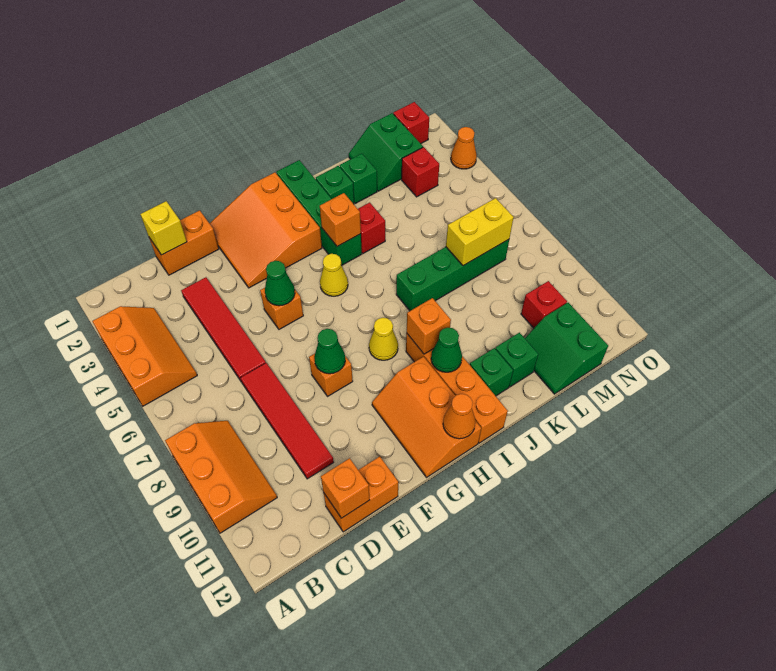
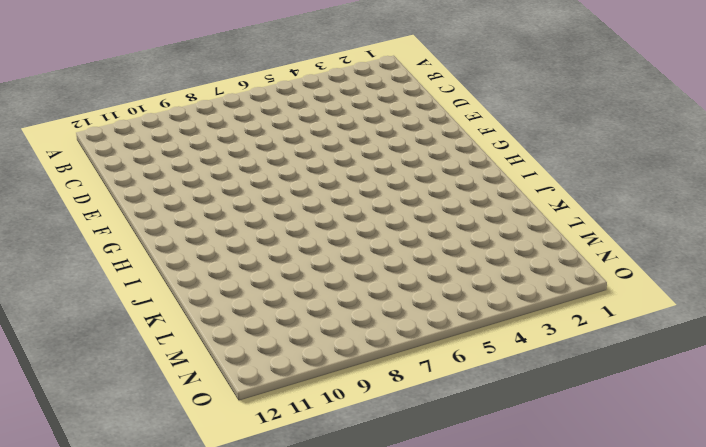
none -> orange slope A3:B5 level 1 top A
none -> orange slope A8:B10 level 1 top A
none -> orange brick D1:E1 level 1
none -> red tile D3:D6 level 1

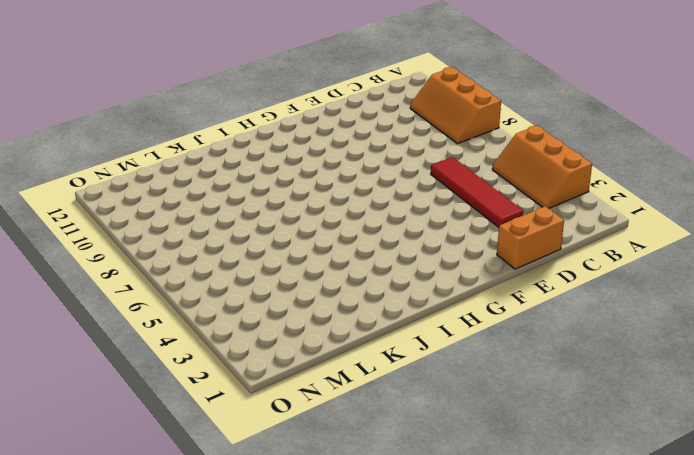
none -> red tile D7:D10 level 1
none -> orange brick D12:E12 level 1
none -> orange slope F1:H3 level 1 top H
none -> orange brick F5 level 1

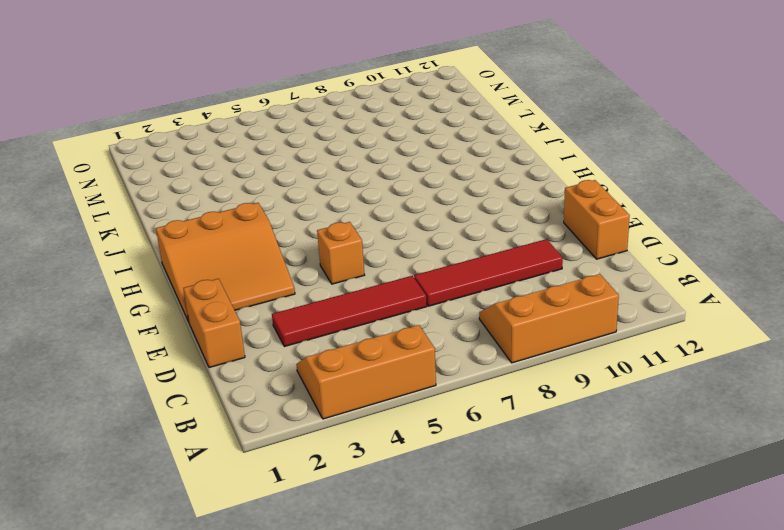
none -> orange brick F8 level 1
none -> orange slope G10:H12 level 1 top H
none -> yellow cone H5 level 1
none -> yellow cone H8 level 1

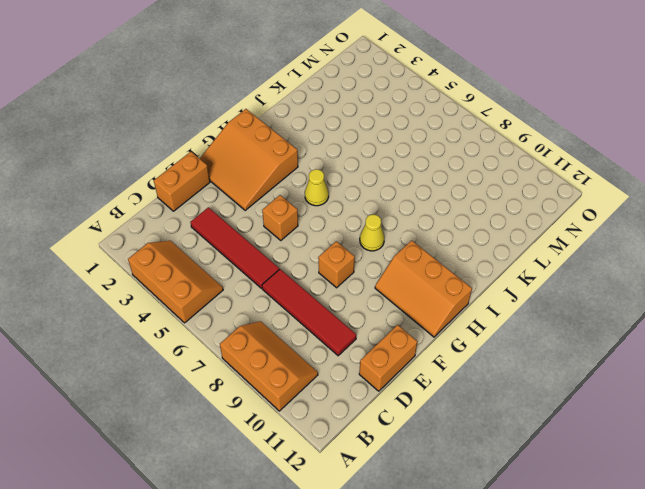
none -> green brick I1:I4 level 1
none -> orange brick I9:I12 level 1
none -> green brick J2 level 1
none -> red brick J4 level 1

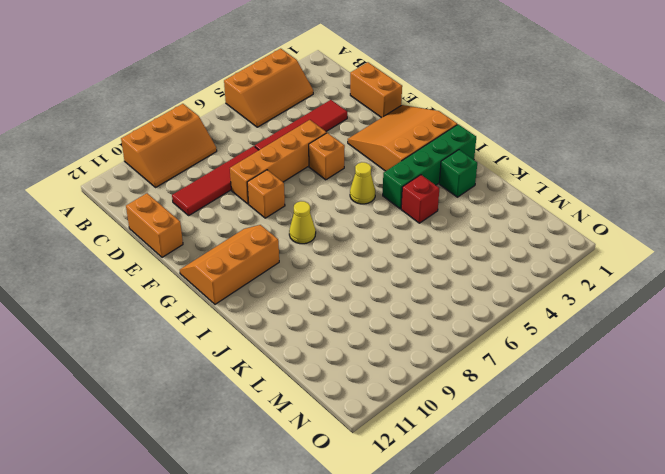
orange brick E5:E8 level 1 -> orange brick I9:I12 level 1
none -> green brick J7:M7 level 1
none -> green brick J11 level 1
none -> green brick K2 level 1
none -> green brick K11 level 1

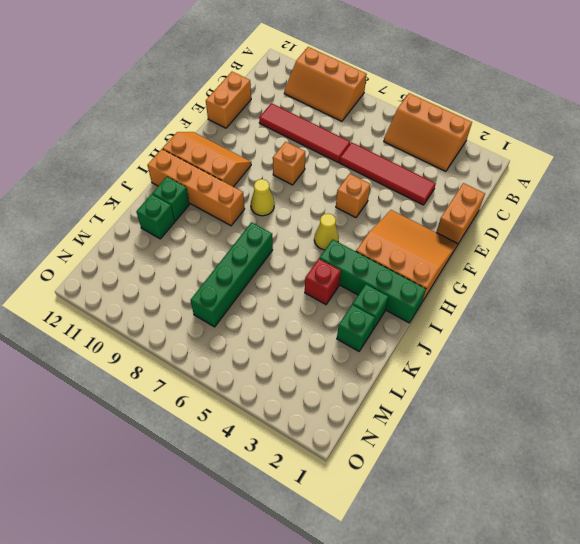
none -> green slope L1:M2 level 1 top M
none -> green slope L11:M12 level 1 top M
none -> red brick M3 level 1
none -> red brick M10 level 1

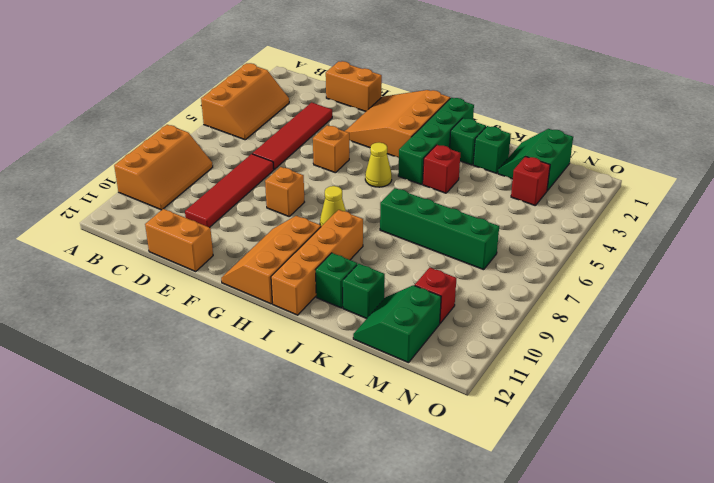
none -> red brick N1 level 1
none -> orange cone O3 level 1
none -> yellow brick D1 level 2
none -> orange brick D12 level 2

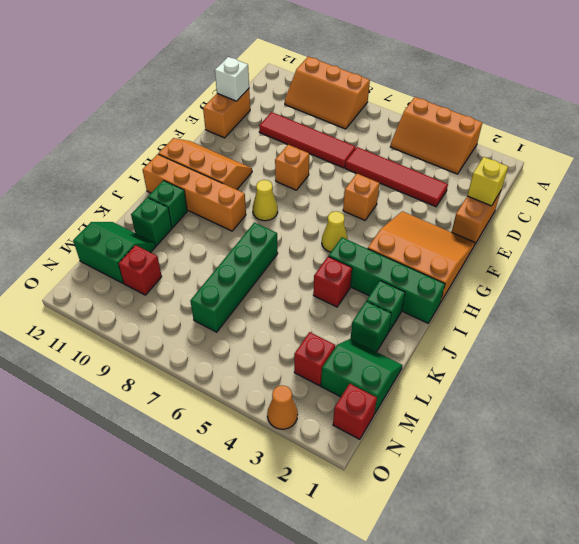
white brick D12 level 2 -> orange brick D12 level 2
none -> green cone F5 level 2
none -> green cone F8 level 2
none -> orange cone H12 level 2
none -> orange brick I4 level 2

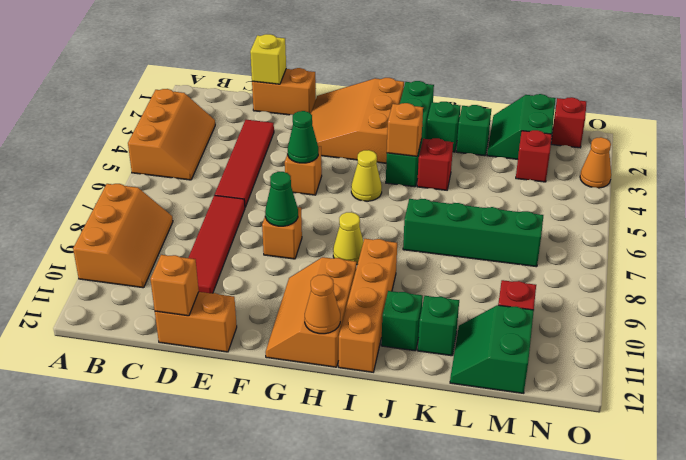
none -> orange brick I9 level 2
none -> green cone I10 level 2
none -> yellow brick L7:M7 level 2

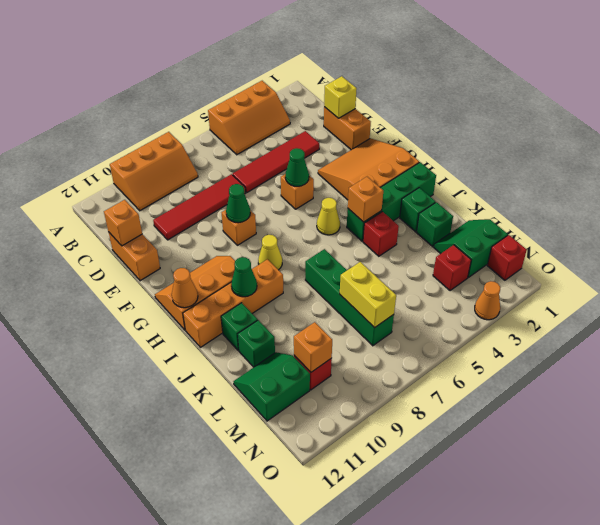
orange brick M10 level 2 -> orange brick I9 level 2

